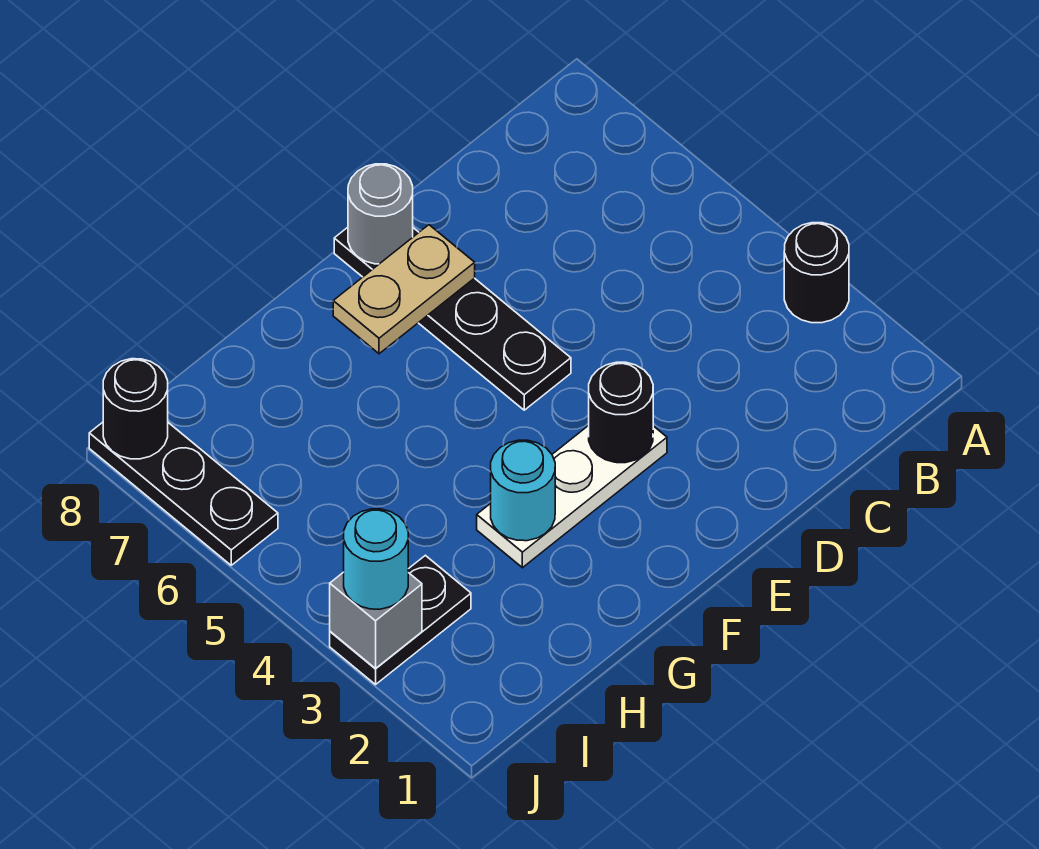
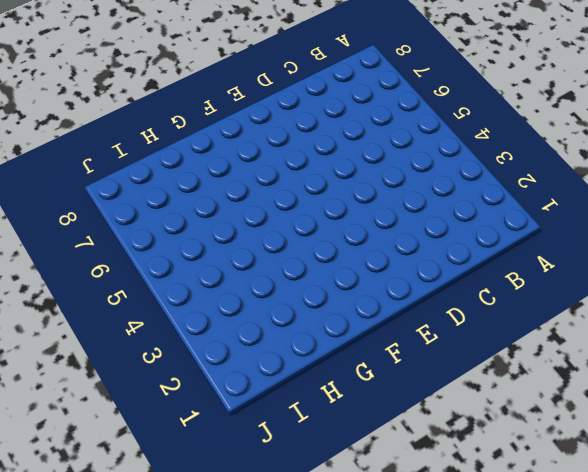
none -> black round brick A3 level 1
none -> white plate E3:G3 level 1
none -> black plate E5:E8 level 1

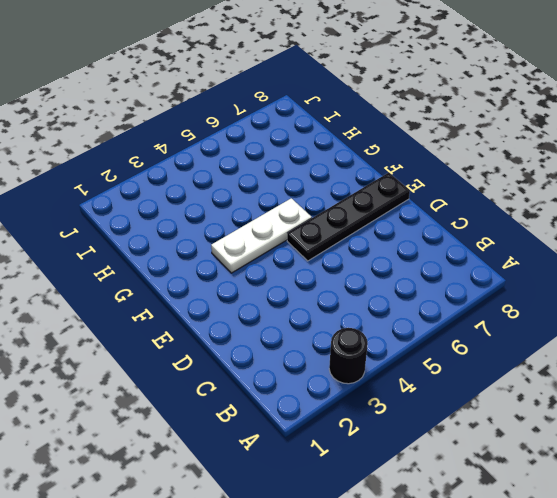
white plate F3:F5 level 1 -> white plate E3:G3 level 1
none -> black plate I3:J3 level 1
none -> black plate J6:J8 level 1
none -> black round brick E3 level 2

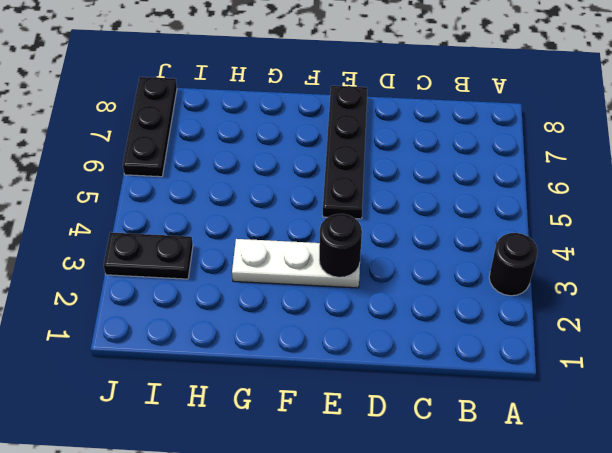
none -> tan plate E7:F7 level 2
none -> grey round brick E8 level 2
none -> cyan round brick G3 level 2

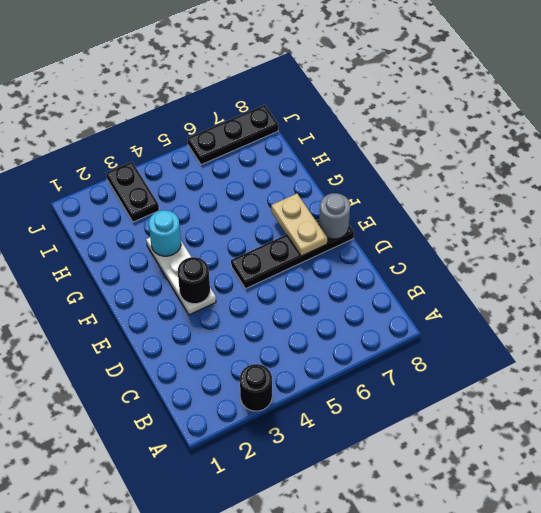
none -> grey brick J3 level 2
none -> black round brick J8 level 2
none -> cyan round brick J3 level 3

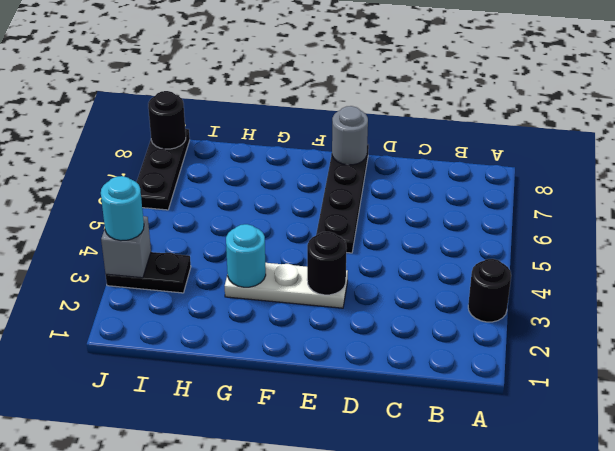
none -> tan plate E7:F7 level 2

